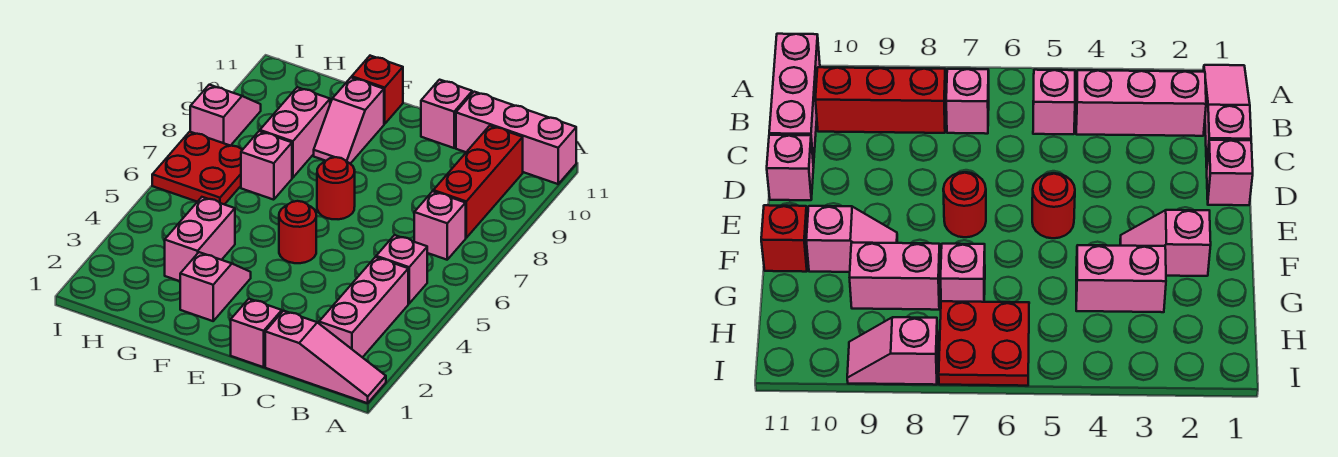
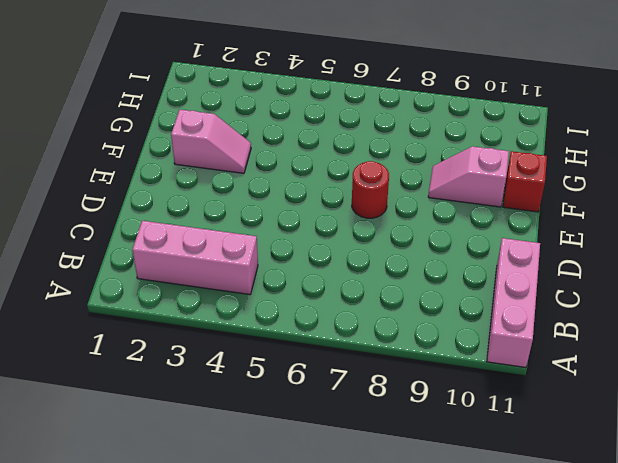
none -> pink slope A1:C1 level 1 top C
none -> pink brick B5 level 1
none -> pink brick B7 level 1

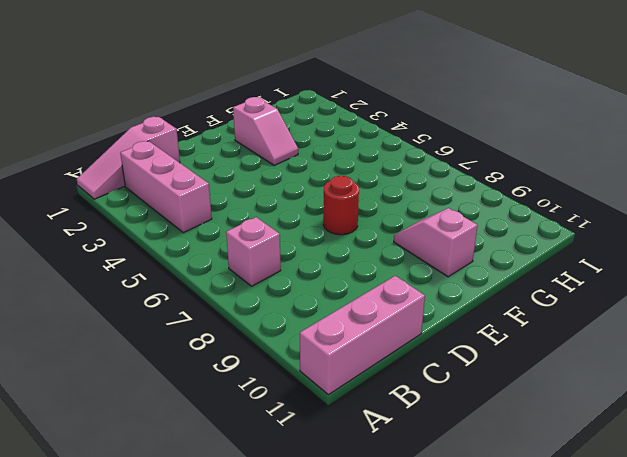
none -> pink brick B5 level 1
none -> red brick B8:B10 level 1
none -> pink brick D1 level 1

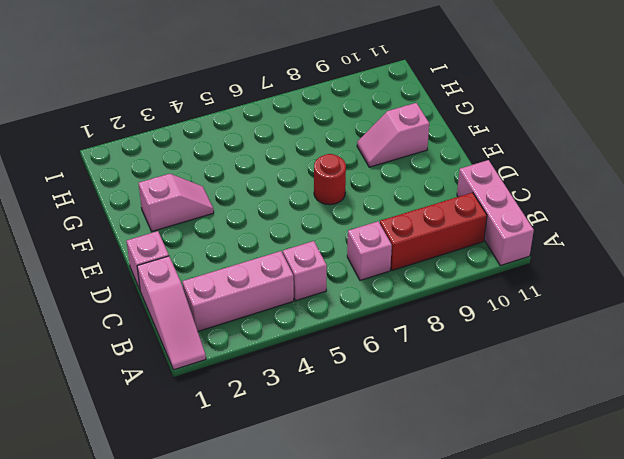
none -> pink brick D11 level 1
none -> red round brick E5 level 1
none -> red brick F11 level 1

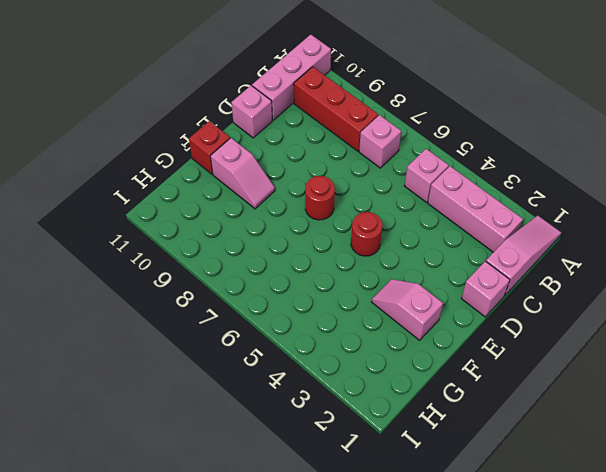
none -> pink brick G3:G4 level 1
none -> pink brick G7 level 1
none -> pink brick G8:G9 level 1

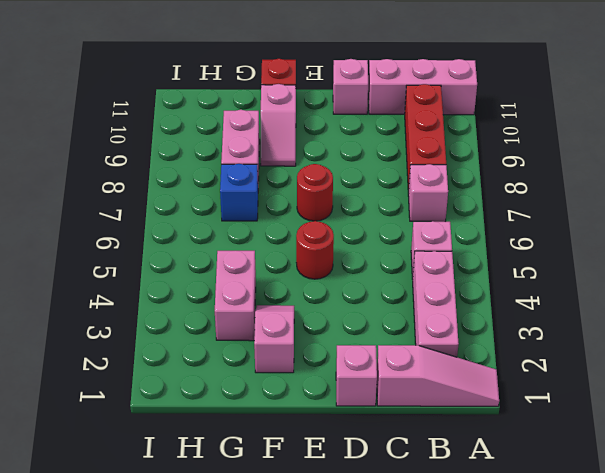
blue brick G7 level 1 -> pink brick G7 level 1
none -> red plate H6:I7 level 1
none -> pink slope I8:I9 level 1 top 8

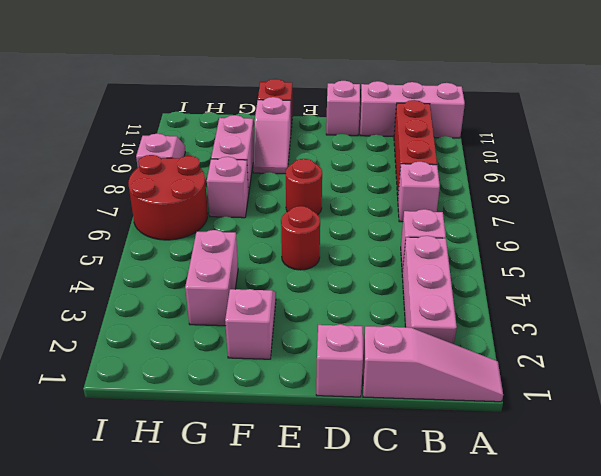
red round brick H6:I7 level 1 -> red plate H6:I7 level 1

